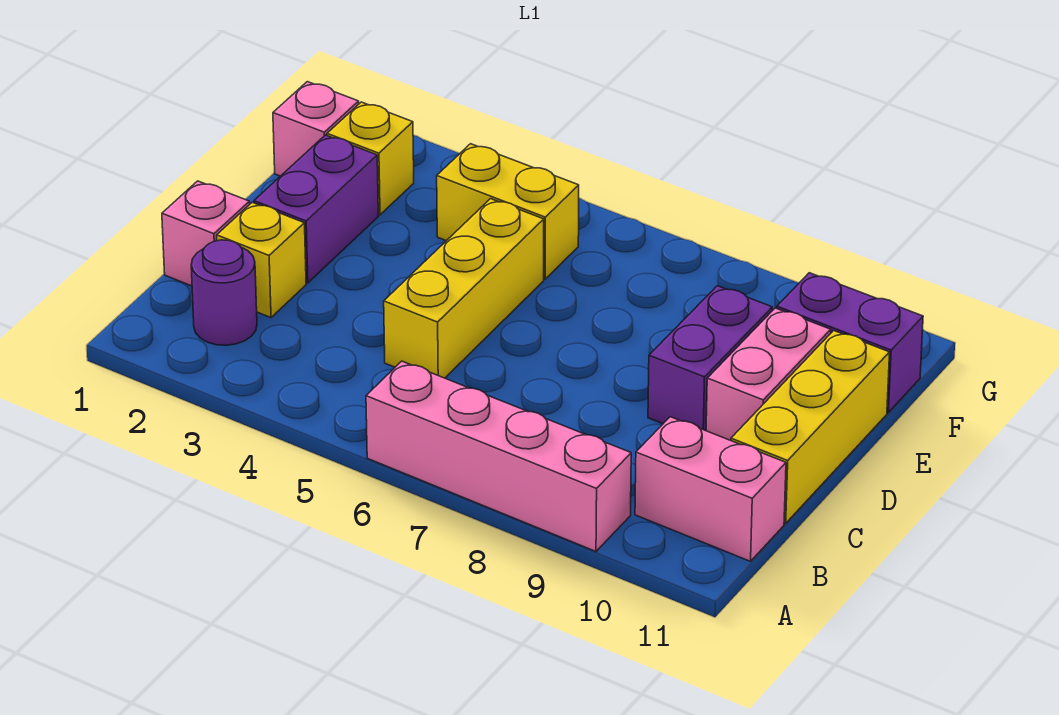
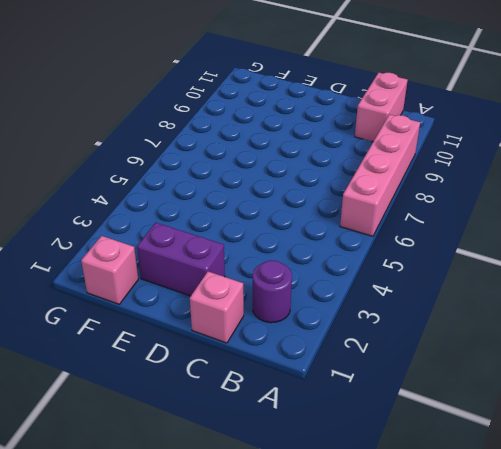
none -> yellow brick C2 level 1
none -> yellow brick C5:E5 level 1
none -> yellow brick C11:E11 level 1

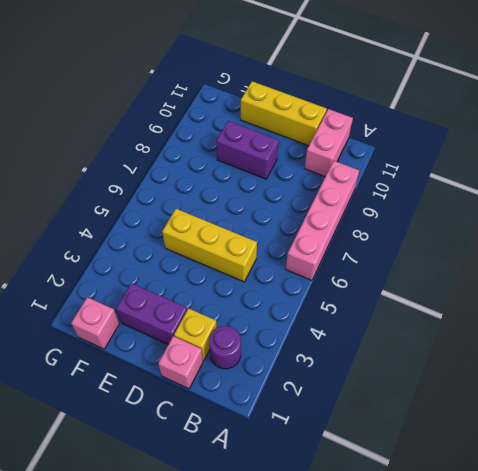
none -> pink brick D10:E10 level 1
none -> yellow brick F2 level 1
none -> yellow brick F4:F5 level 1

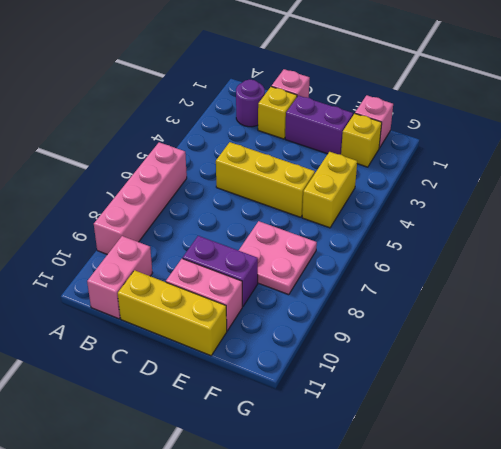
pink plate E7:F8 level 1 -> none
none -> purple brick F10:F11 level 1

